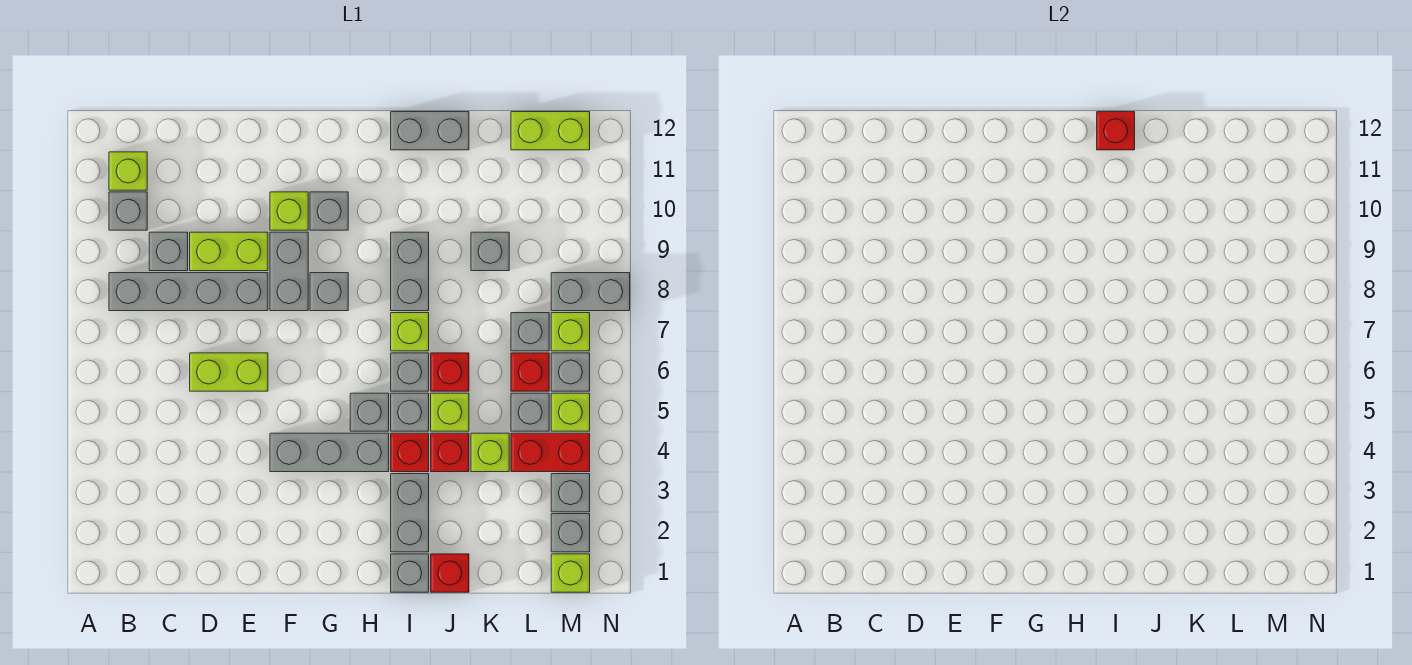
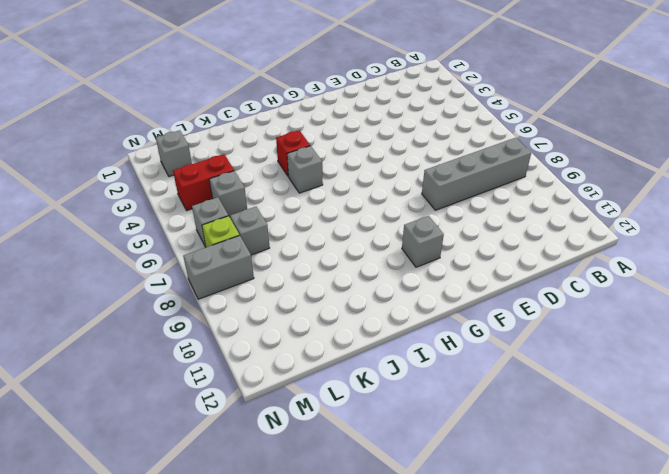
none -> grey brick B10 level 1
none -> lime brick B11 level 1
none -> grey brick C9 level 1
none -> lime brick D6:E6 level 1

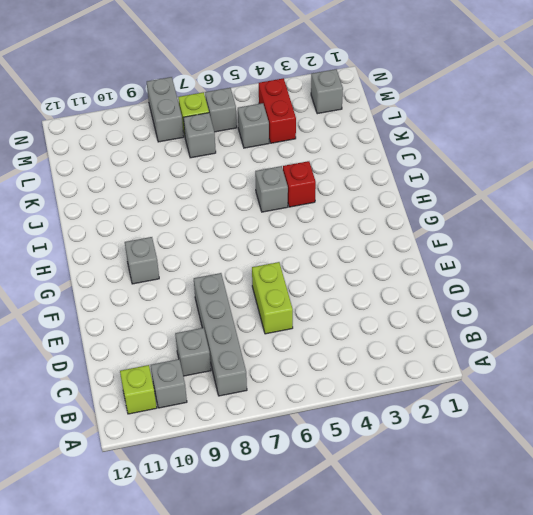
none -> lime brick D9:E9 level 1
none -> grey brick F4:H4 level 1
none -> grey brick F8:F9 level 1
none -> lime brick F10 level 1

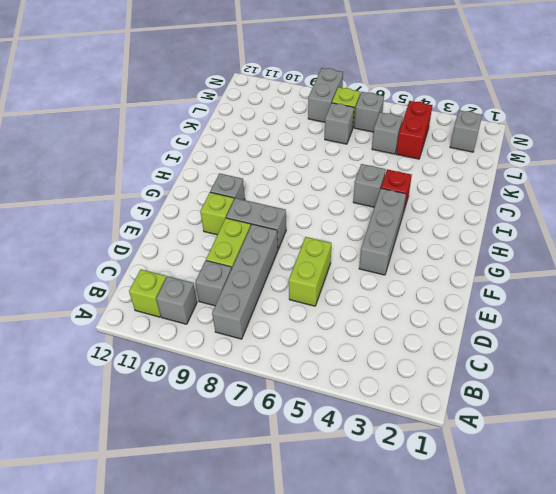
none -> grey brick G8 level 1
none -> grey brick H5 level 1
none -> grey brick I1 level 1
none -> grey brick I2:I3 level 1

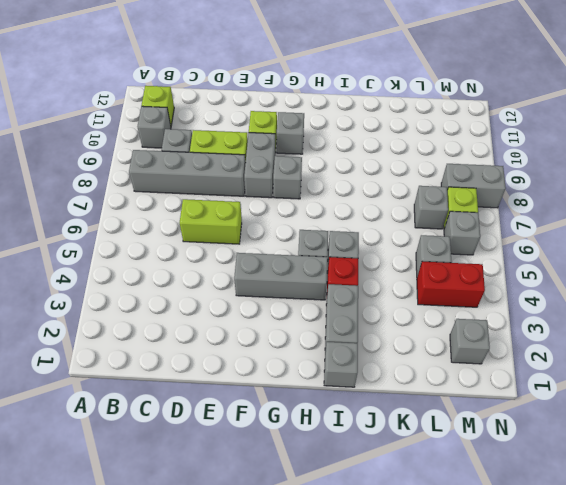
none -> grey brick I6 level 1
none -> lime brick I7 level 1
none -> grey brick I8:I9 level 1
none -> grey brick I12:J12 level 1

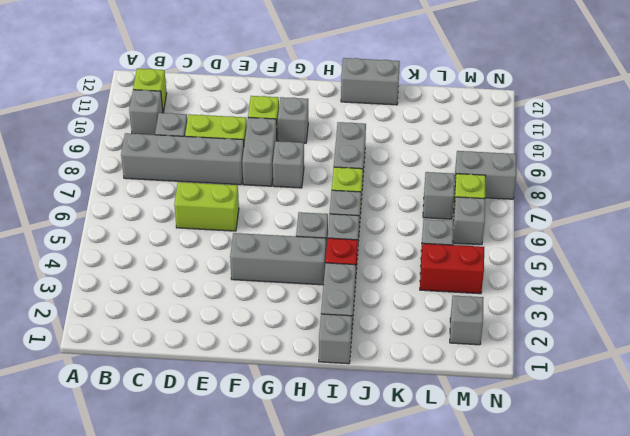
none -> red brick J1 level 1
none -> red brick J4 level 1
none -> lime brick J5 level 1
none -> red brick J6 level 1

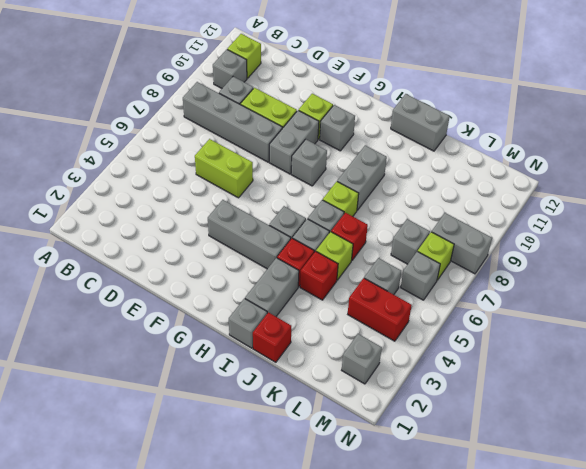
none -> lime brick K4 level 1
none -> grey brick K9 level 1
none -> red brick L6 level 1
none -> lime brick L12:M12 level 1

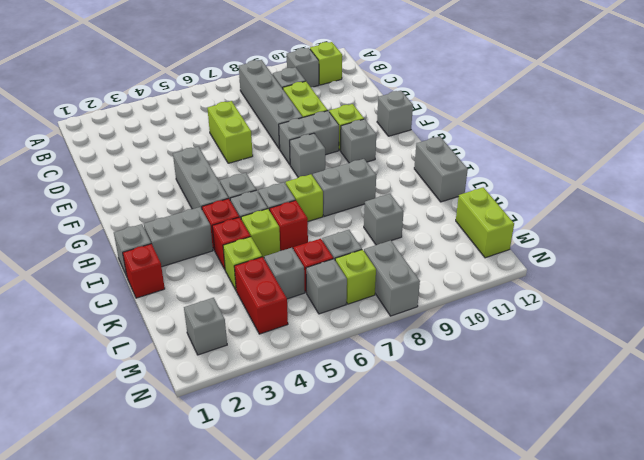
grey brick F12 level 1 -> grey brick M3 level 1
none -> lime brick M1 level 1
none -> lime brick M5 level 1
none -> red brick I12 level 2

